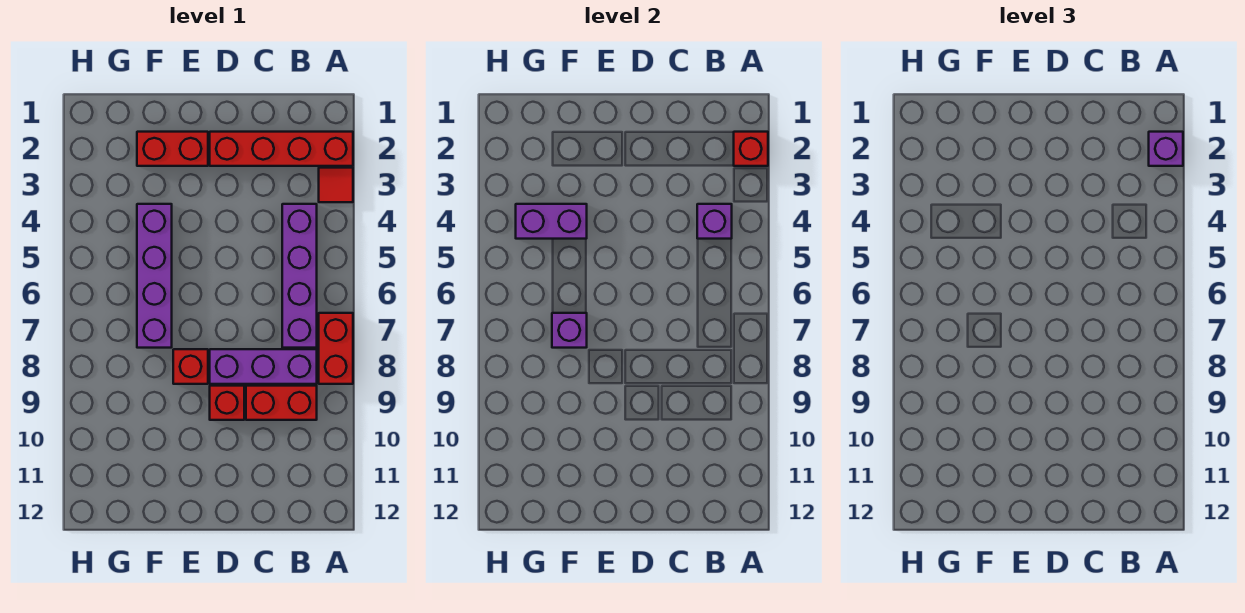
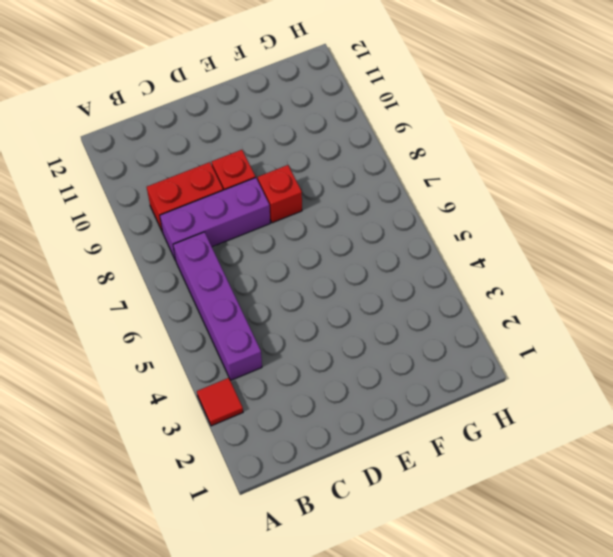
none -> red brick A2:D2 level 1
none -> red brick A7:A8 level 1
none -> red brick E2:F2 level 1

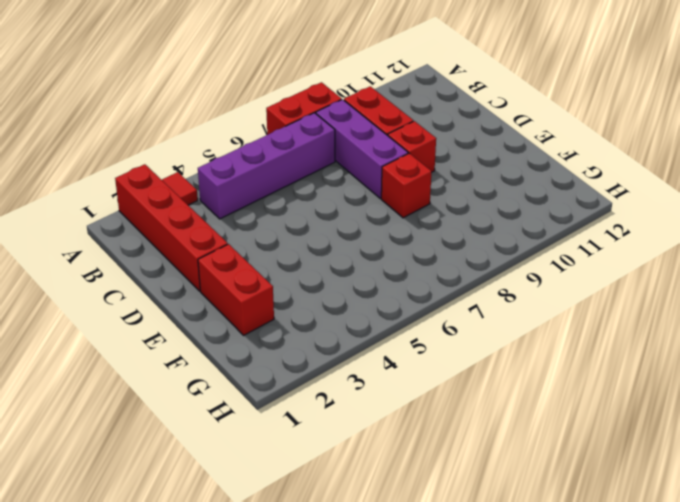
none -> purple brick F4:F7 level 1
none -> red brick A2 level 2
none -> purple brick B4 level 2

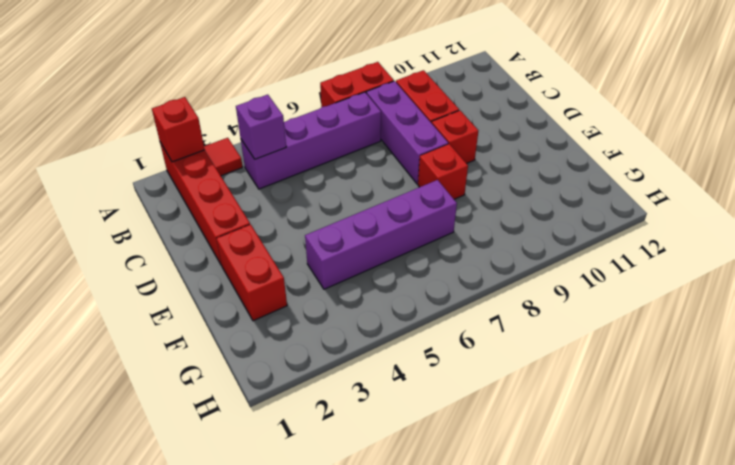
none -> purple brick F4:G4 level 2
none -> purple brick F7 level 2
none -> purple brick A2 level 3

